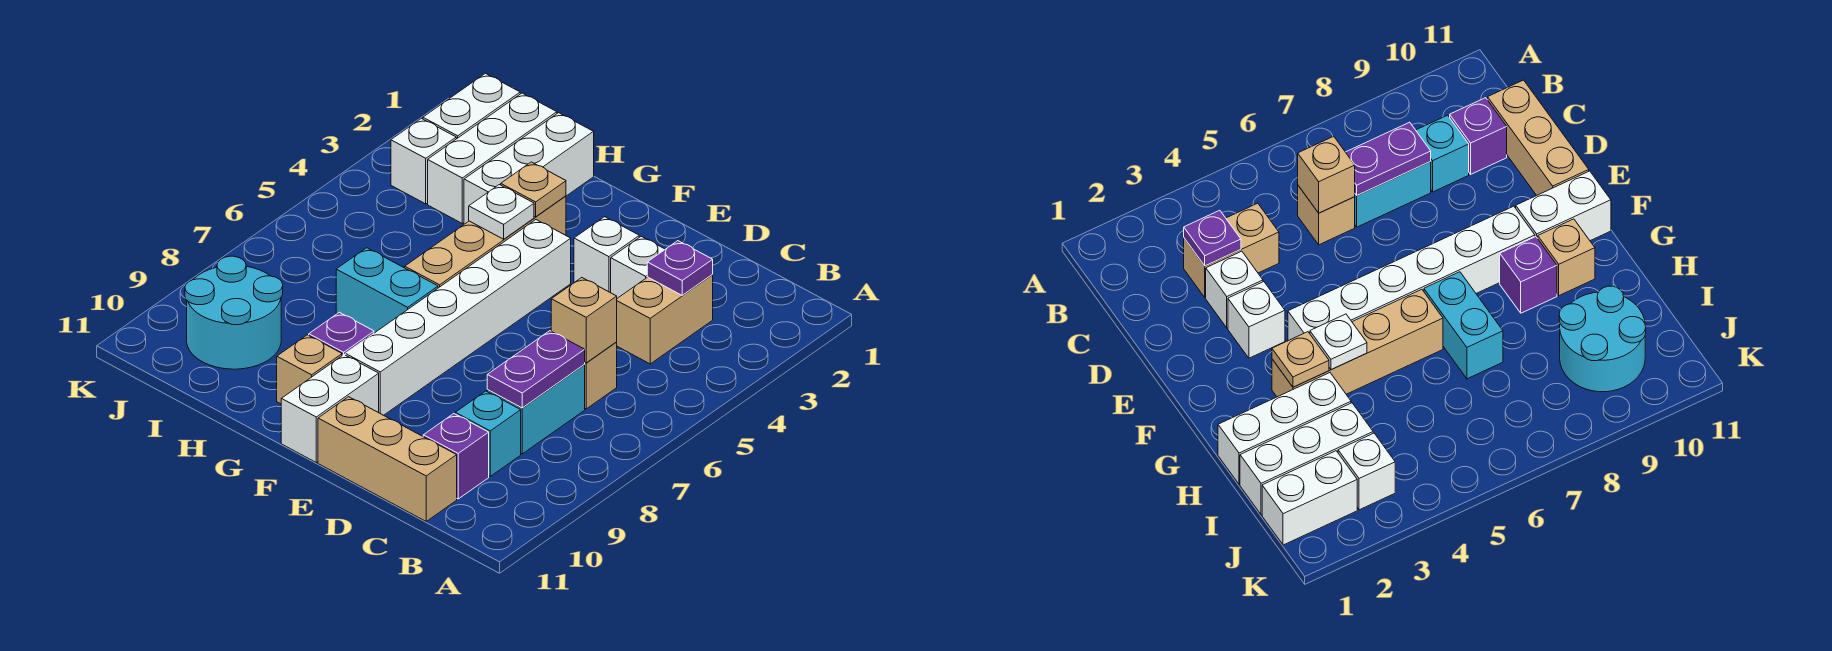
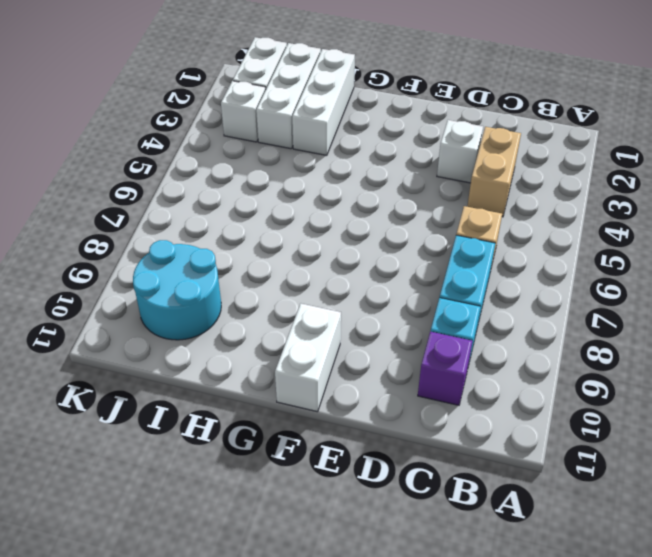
none -> tan brick C11:E11 level 1
none -> white brick E3 level 1
none -> white brick F4:F9 level 1

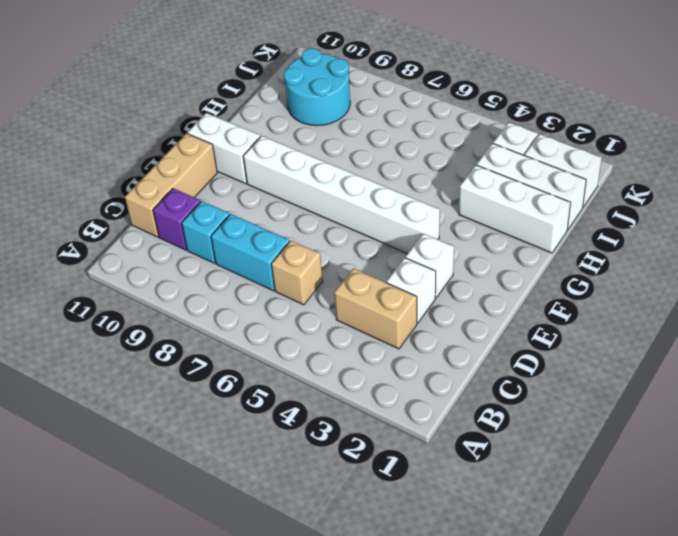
none -> tan brick G3:G6 level 1
none -> cyan brick G7:H7 level 1
none -> purple brick G9 level 1

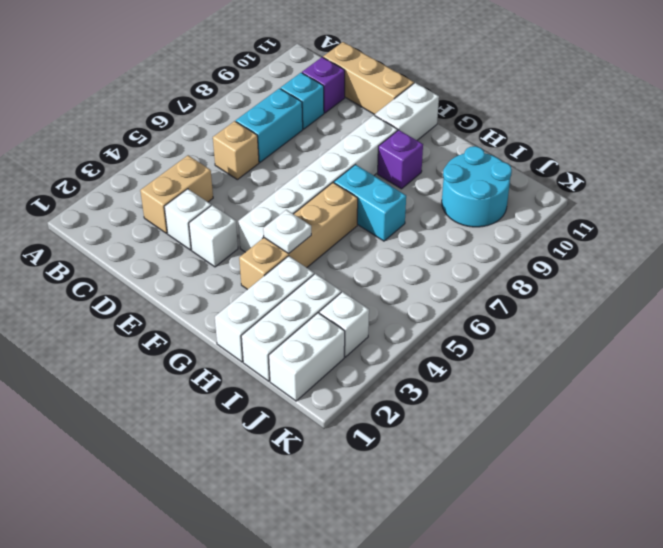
none -> tan brick G10 level 1
none -> purple plate C3 level 2
none -> tan brick C6 level 2

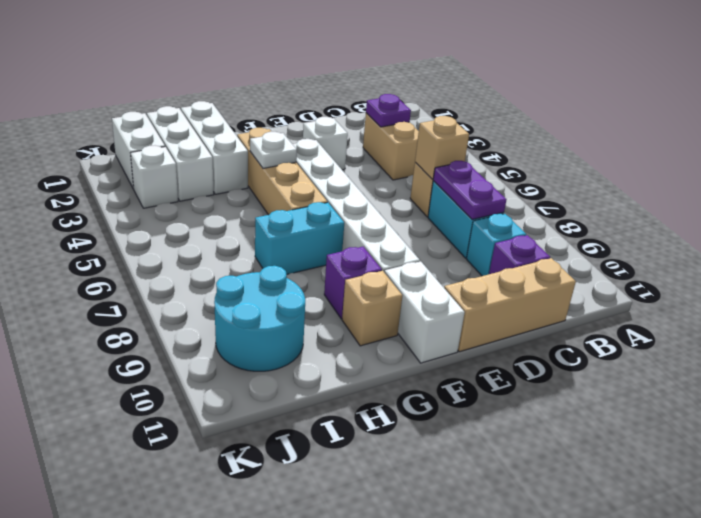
none -> white brick D3 level 1
none -> tan plate G3 level 2

